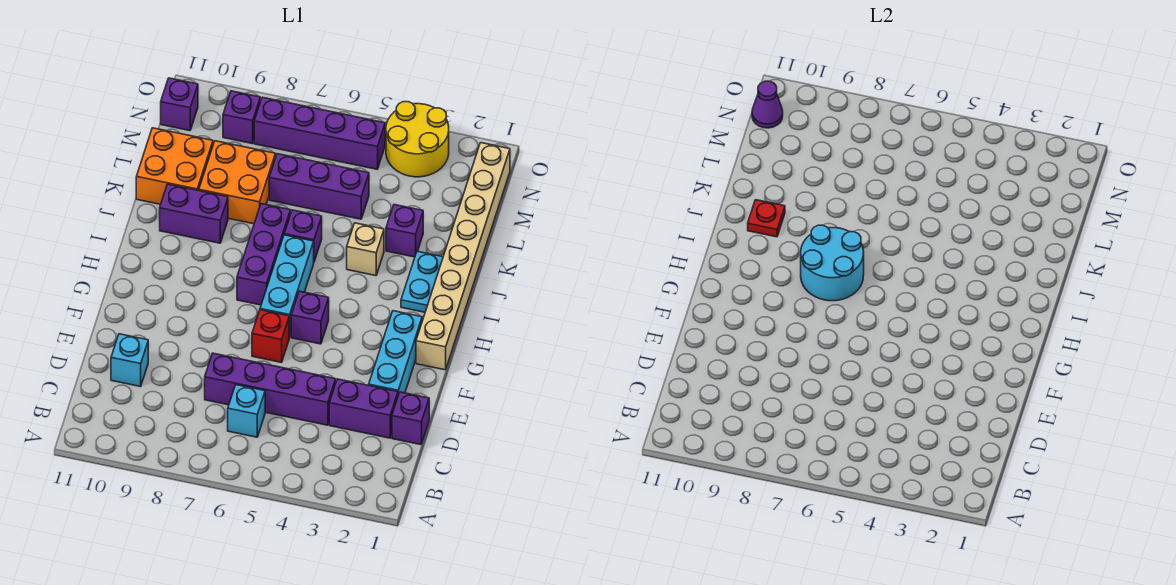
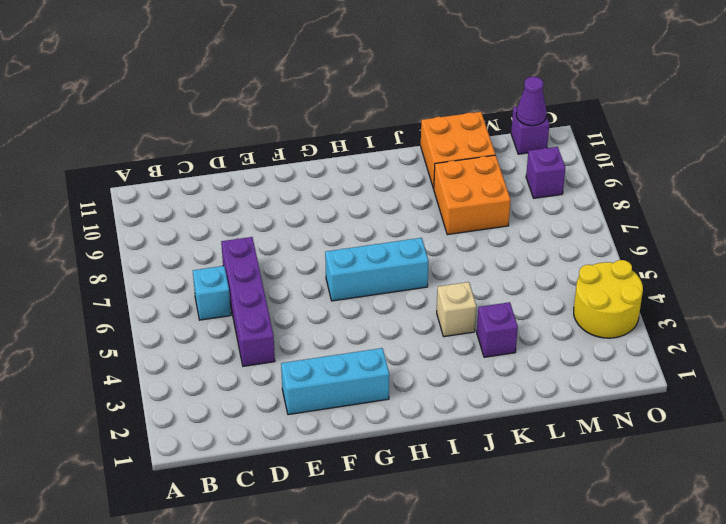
none -> purple brick D1 level 1
none -> purple brick D2:D3 level 1
none -> cyan brick D10 level 1

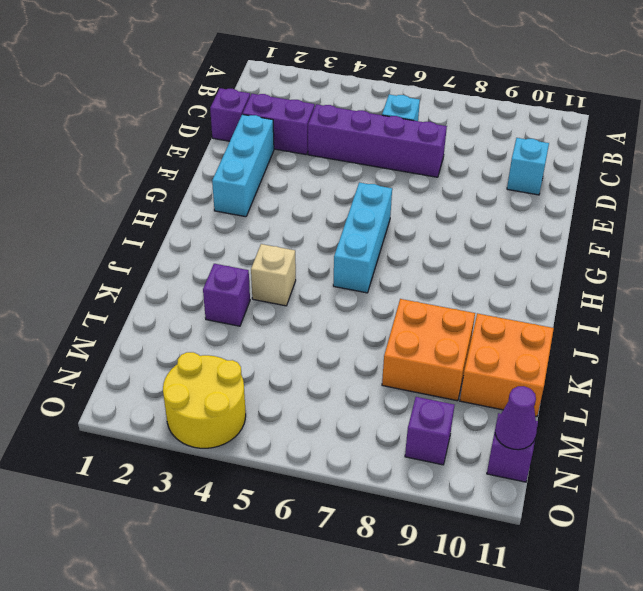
none -> red brick F6 level 1
none -> tan brick G1:N1 level 1
none -> purple brick G5 level 1

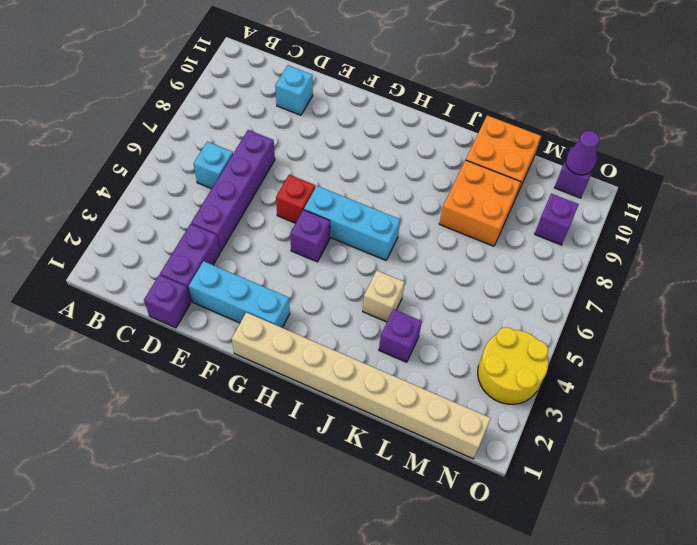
none -> purple brick H7:J7 level 1
none -> cyan plate I2:J2 level 1
none -> purple brick J6 level 1

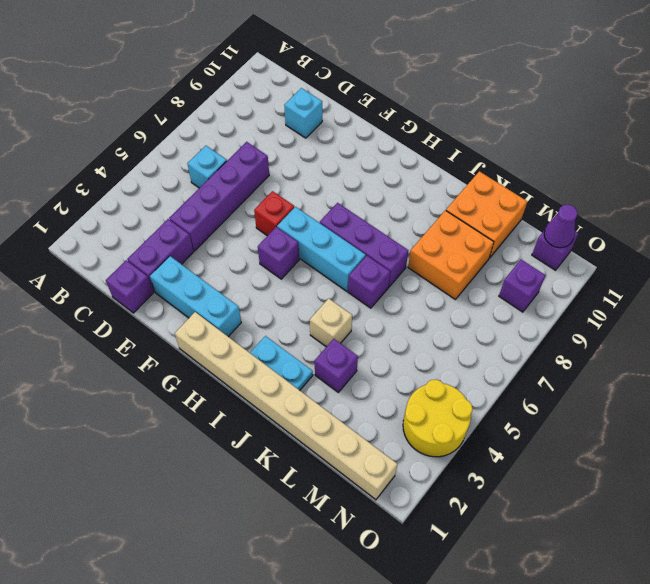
none -> purple brick J9:J10 level 1
none -> purple brick L5:L7 level 1
none -> purple brick N5:N8 level 1

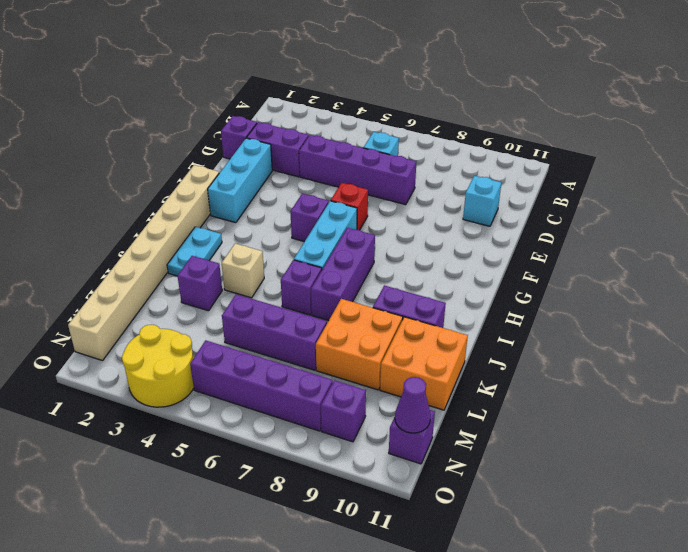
none -> cyan round brick H7:I8 level 2
none -> red plate J10 level 2

